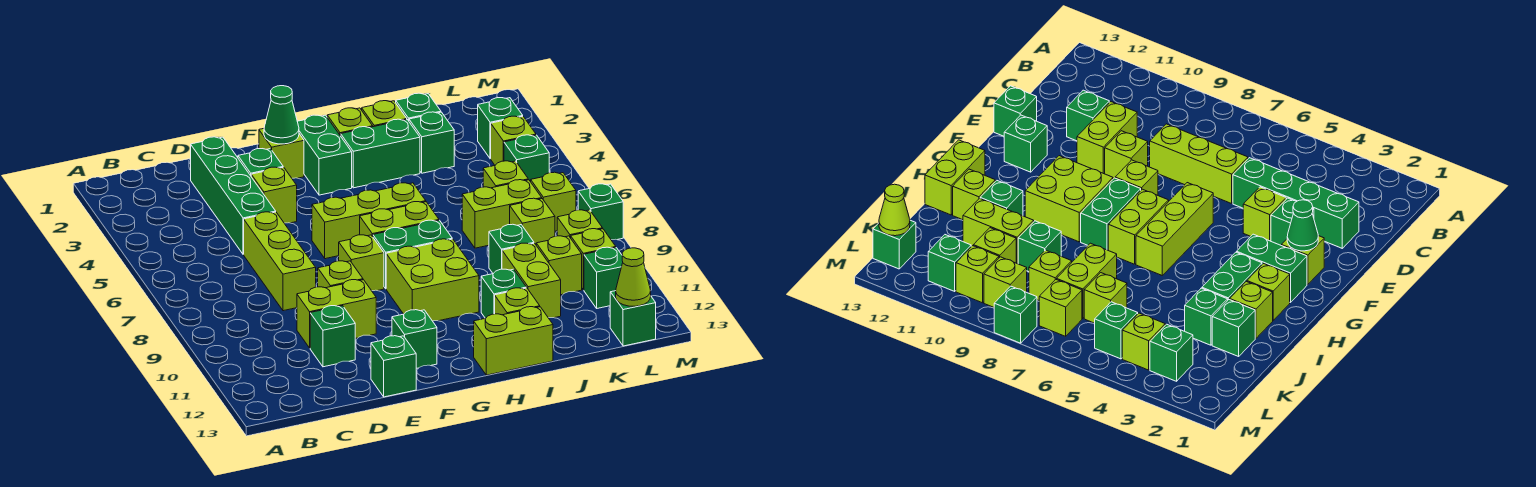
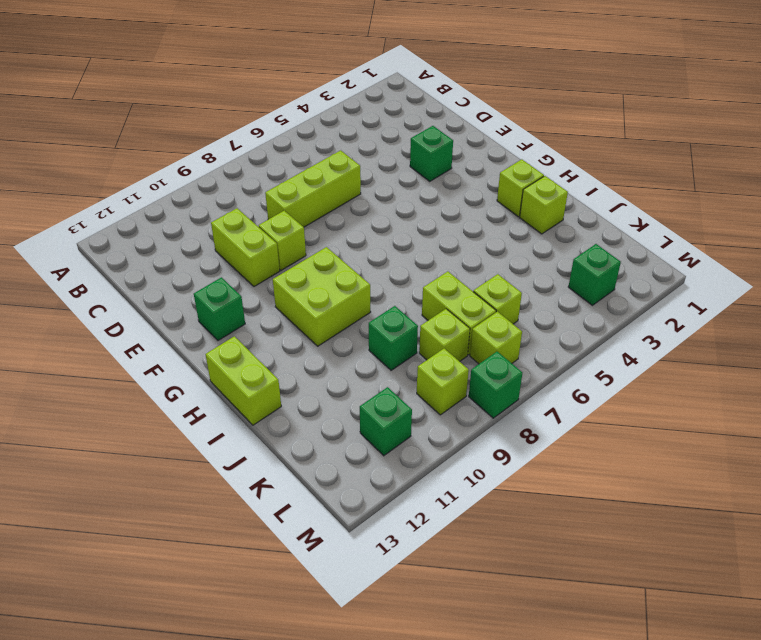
none -> green brick D2:D5 level 1
none -> green brick D11 level 1
none -> lime brick E4 level 1
none -> green brick E13 level 1

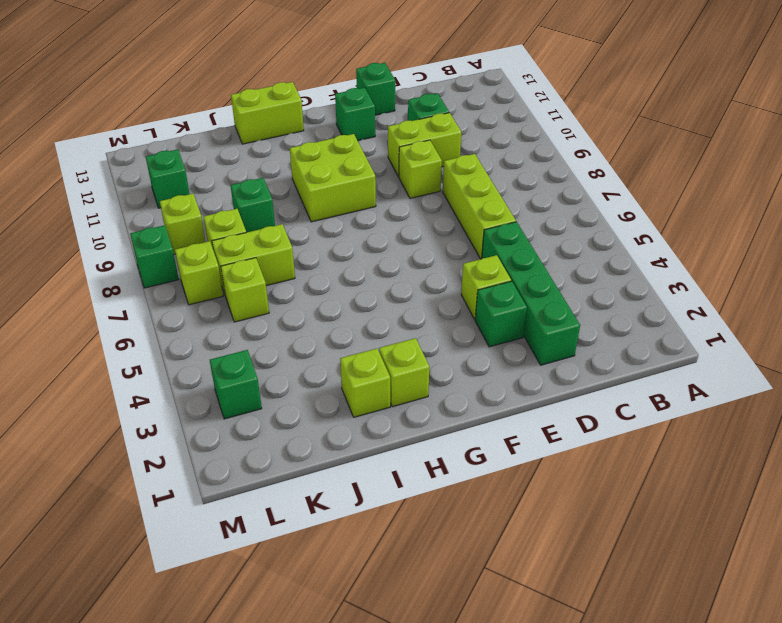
none -> lime brick F2 level 1
none -> lime brick F6:H6 level 1
none -> lime brick F8 level 1
none -> green brick G2:G3 level 1

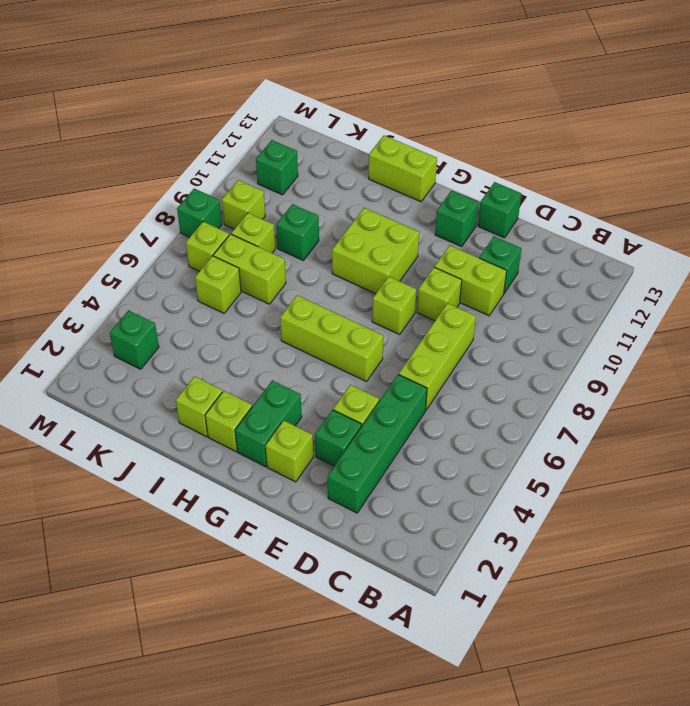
none -> lime brick G7:H7 level 1
none -> green brick G8:H8 level 1
none -> green brick H3:I3 level 1
none -> green brick I11 level 1

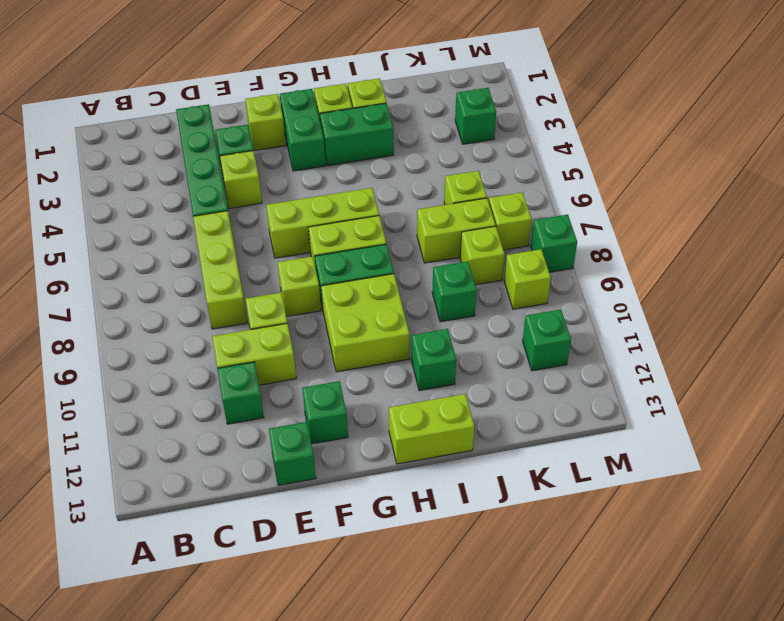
none -> lime brick I12 level 1
none -> green brick J2 level 1
none -> green brick J3 level 1
none -> lime brick J10:J11 level 1

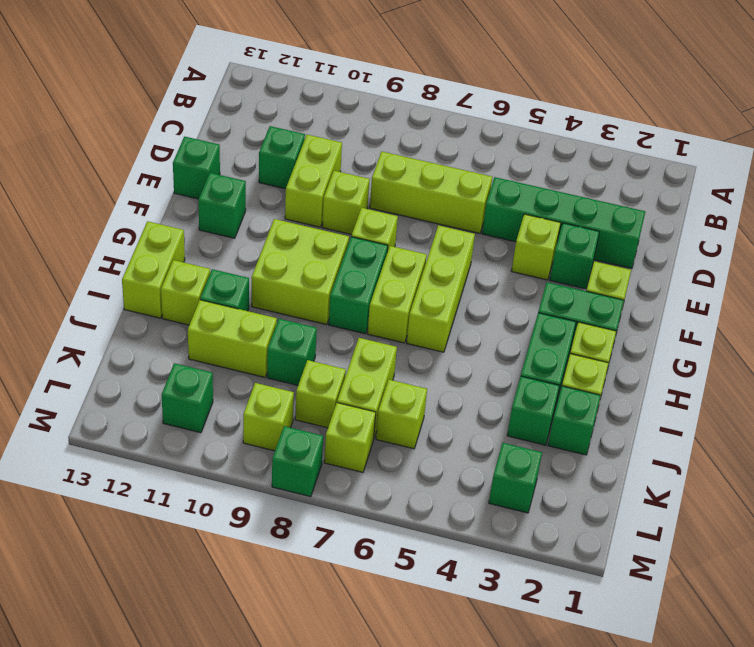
none -> lime brick K10 level 1
none -> lime brick L4 level 1
none -> green brick L5 level 1
none -> lime brick L10 level 1

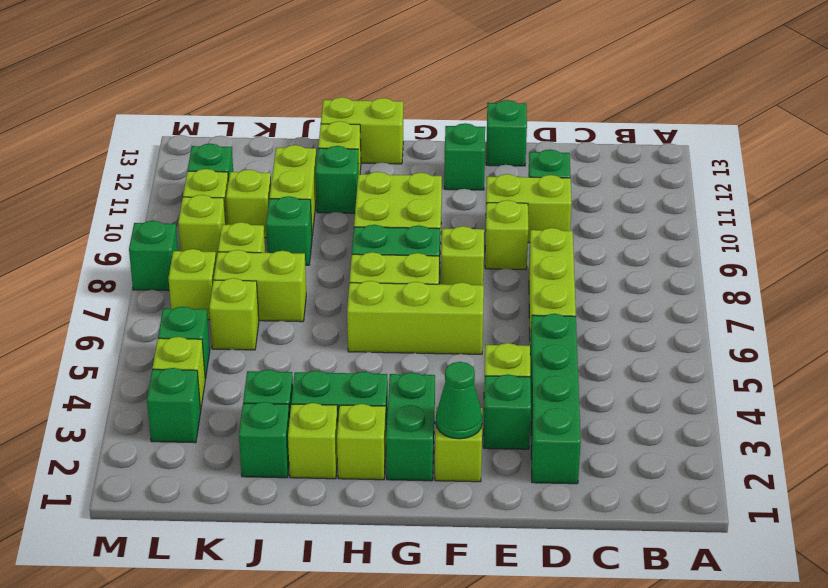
none -> green brick L13 level 1
none -> lime cone L13 level 2

